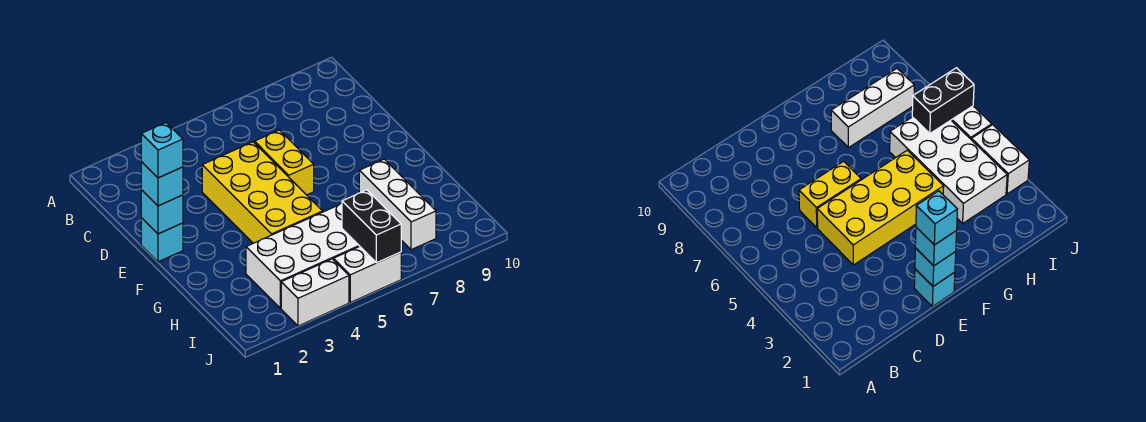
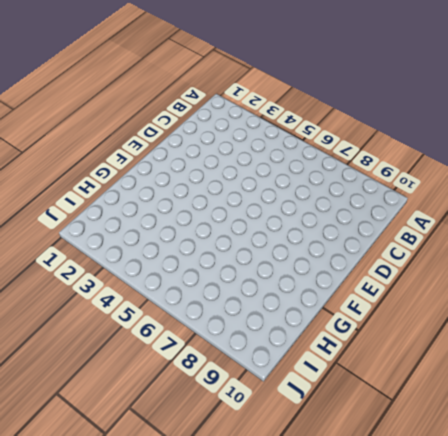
none -> yellow brick D4:G5 level 1
none -> yellow brick D6:E6 level 1

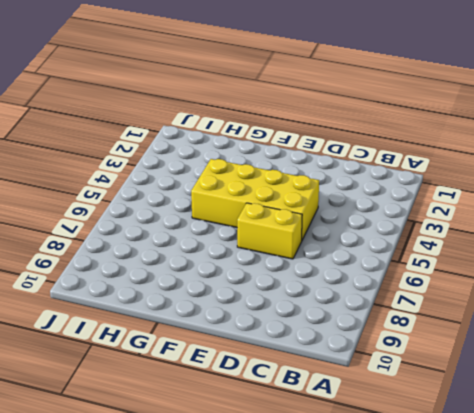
none -> cyan brick E1 level 1
none -> white brick G8:I8 level 1

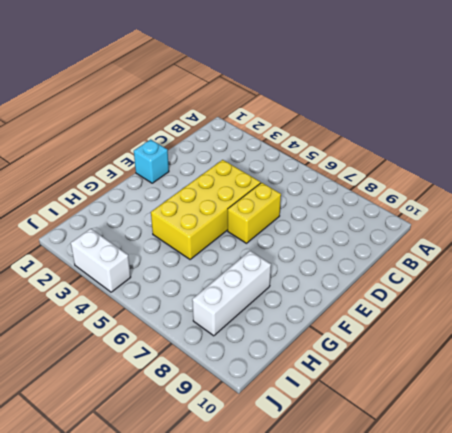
none -> white brick H3:I6 level 1
none -> white brick J5:J6 level 1

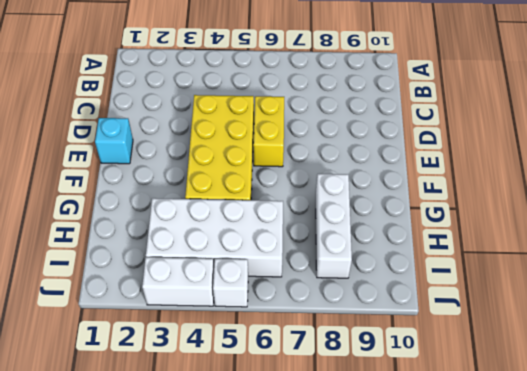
white brick J5 level 1 -> white brick J5:J6 level 1
none -> cyan brick E1 level 2
none -> black brick I6:J6 level 2

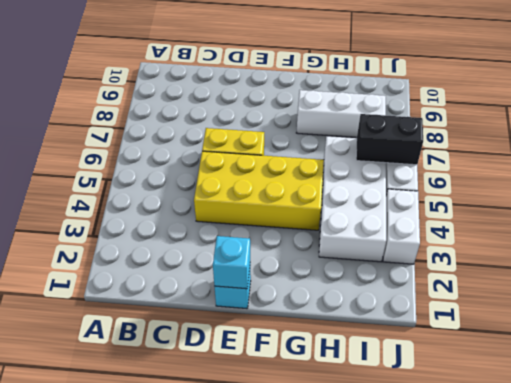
none -> cyan brick E1 level 3
none -> cyan brick E1 level 4

